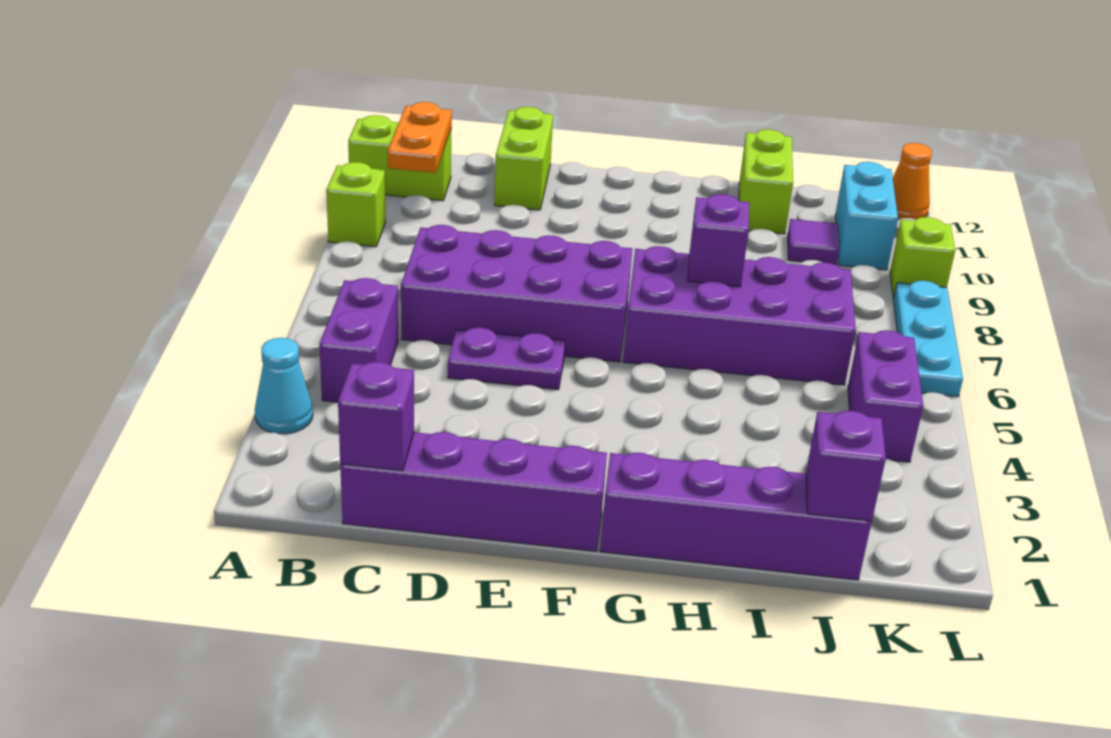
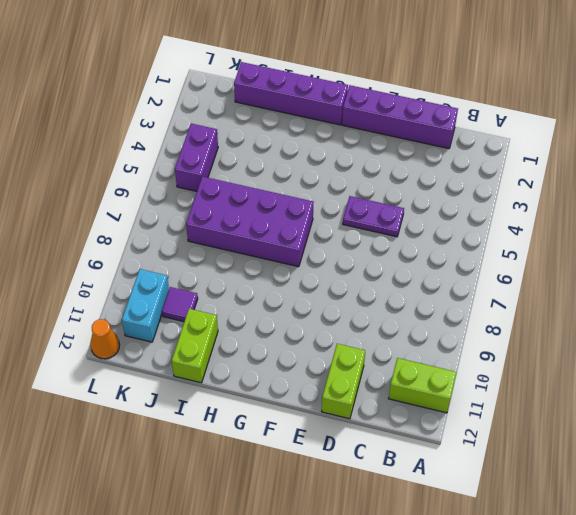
none -> cyan cone A3 level 1
none -> lime brick A9 level 1
none -> purple brick B4:B5 level 1

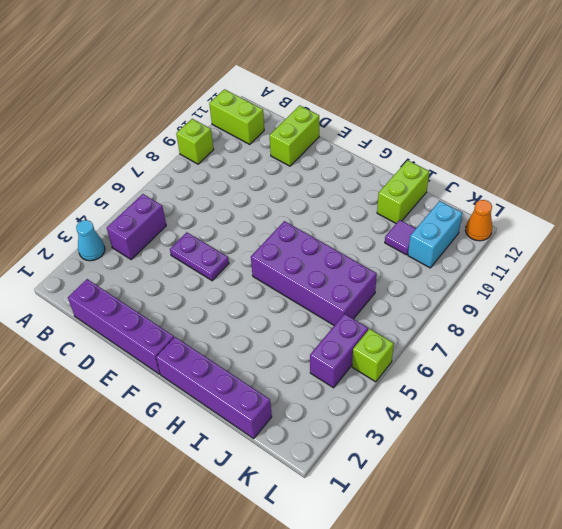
lime brick L5 level 1 -> lime brick L9 level 1
none -> purple brick C6:F7 level 1
none -> cyan plate L6:L8 level 1
none -> orange plate B10:B11 level 2

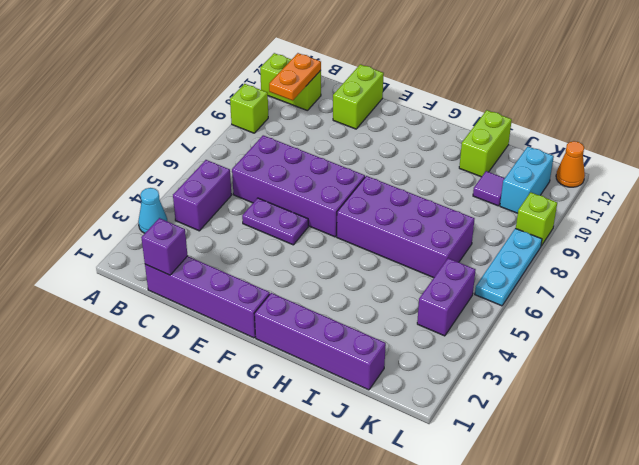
none -> purple brick H7 level 2
none -> purple brick J1 level 2

